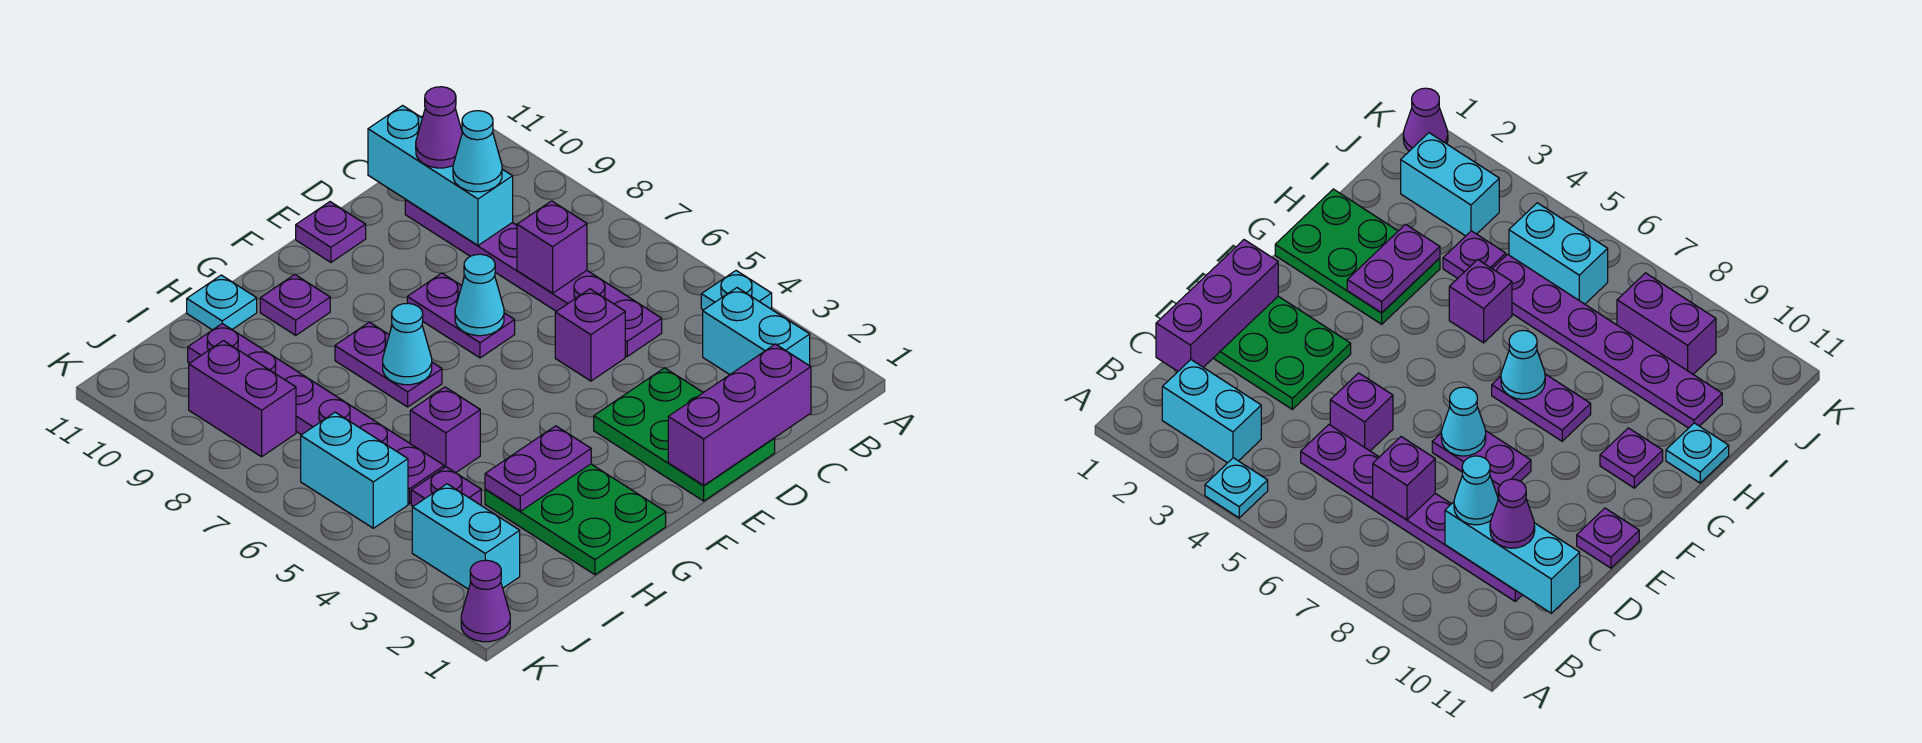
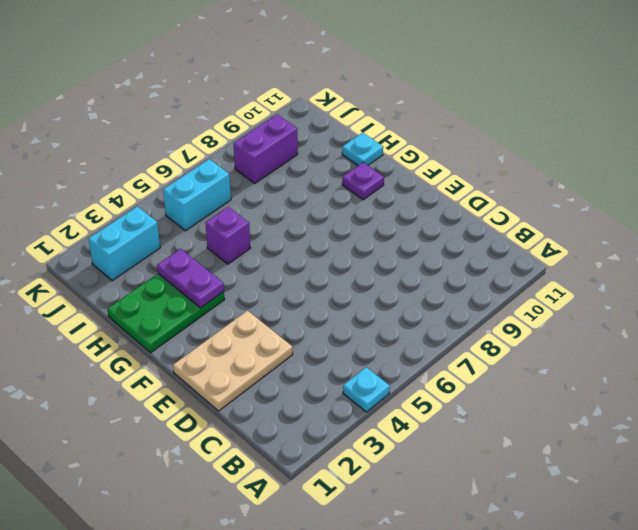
tan plate D1:E3 level 1 -> green plate D1:E3 level 1
none -> cyan brick B2:B3 level 1
none -> purple plate C5:C10 level 1
none -> purple brick D5 level 1

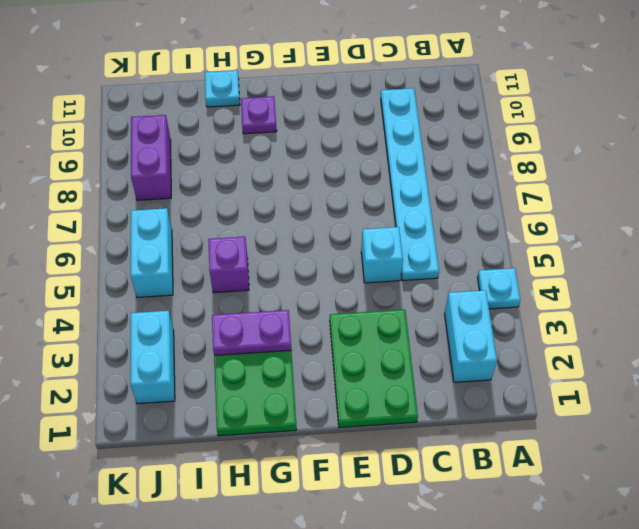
cyan plate C5:C10 level 1 -> purple plate C5:C10 level 1
cyan brick D5 level 1 -> purple brick D5 level 1
none -> purple plate E7:E8 level 1
none -> purple plate E11 level 1
none -> purple plate G7:G8 level 1

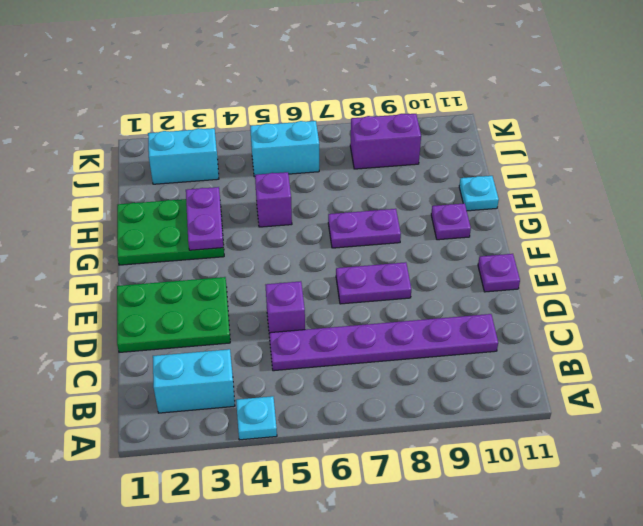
none -> purple plate I4 level 1
none -> purple plate I5:I10 level 1
none -> purple cone K1 level 1

